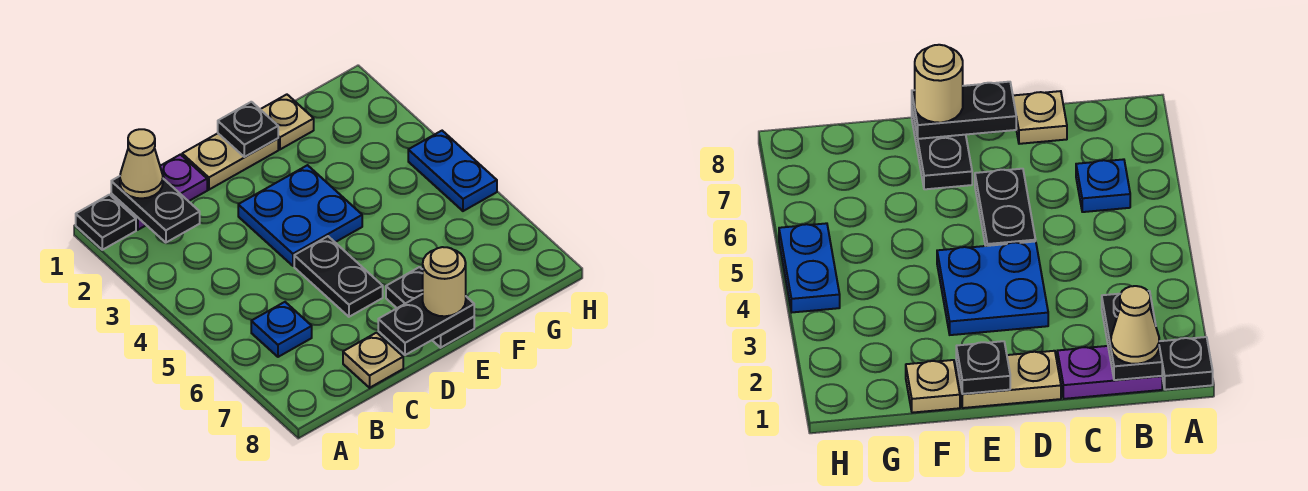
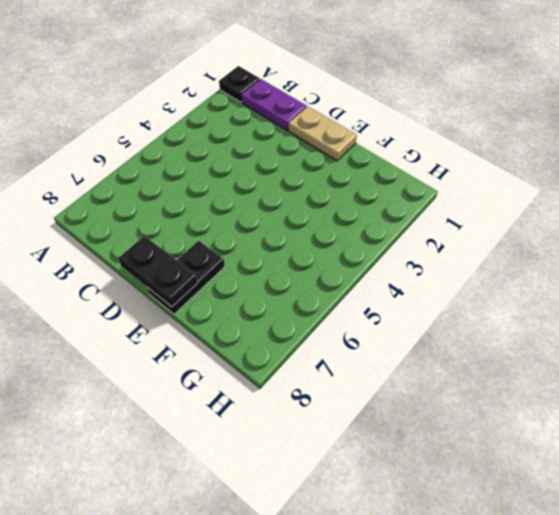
none -> blue plate B6 level 1
none -> tan plate C8 level 1
none -> blue plate D3:E4 level 1

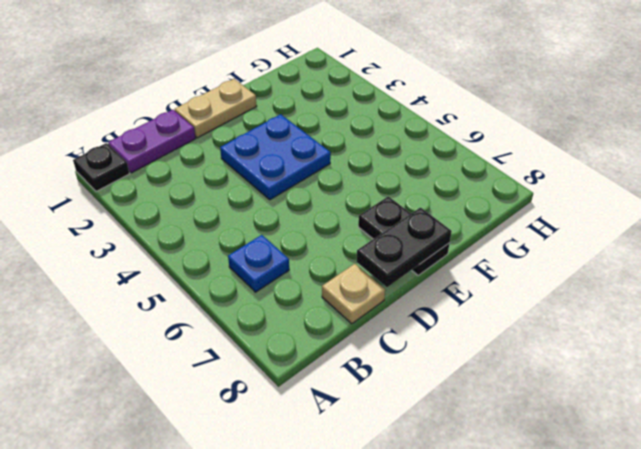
none -> black plate D5:D6 level 1
none -> tan plate F1 level 1
none -> blue plate H4:H5 level 1

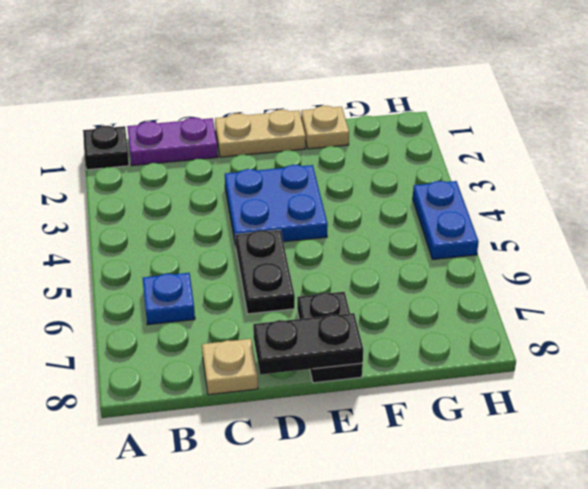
none -> black plate B1:B2 level 2
none -> black plate E1 level 2
none -> tan cone B1 level 3

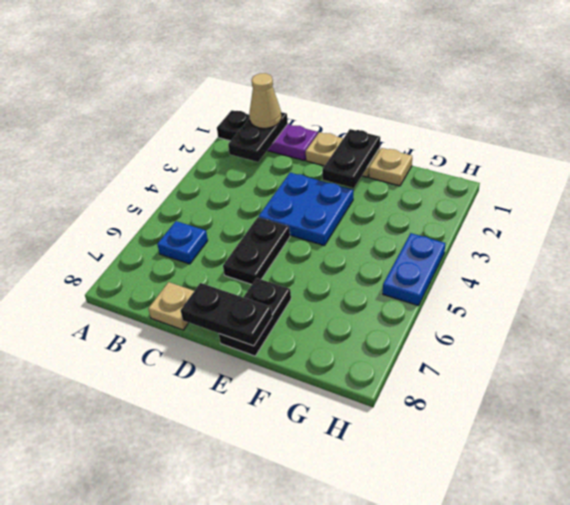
black plate E1:E2 level 2 -> black plate E1 level 2
none -> tan round brick E8 level 3

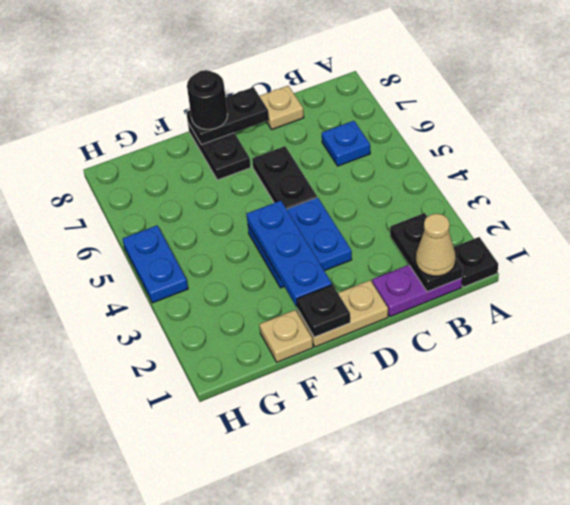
blue plate E2:E4 level 2 -> none
black round brick E8 level 3 -> tan round brick E8 level 3

